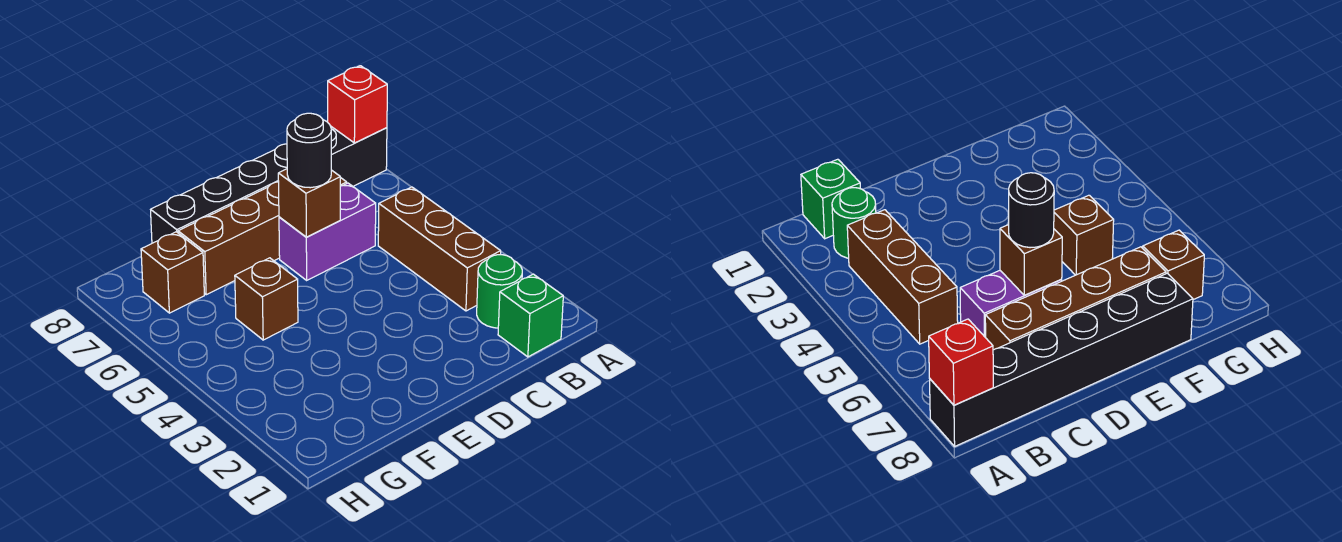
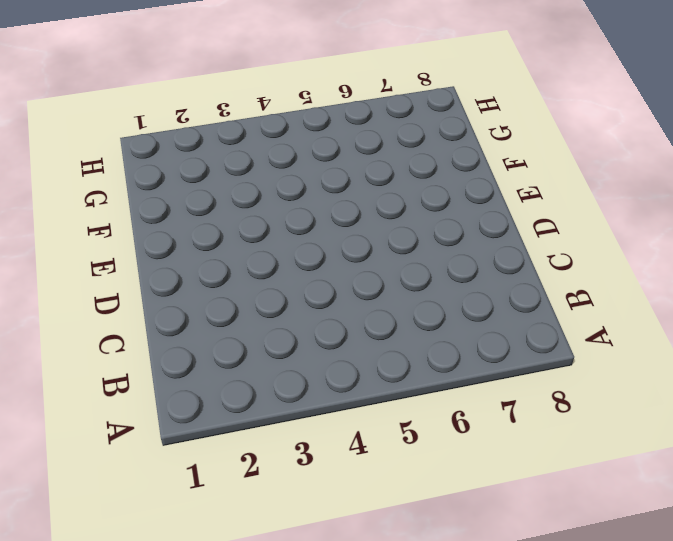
none -> black brick A8:F8 level 1
none -> green brick B1 level 1

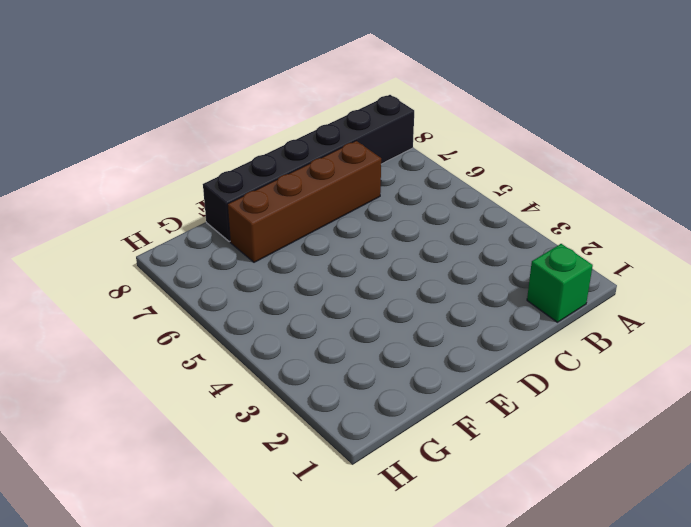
none -> green round brick B2 level 1
none -> brown brick B3:B5 level 1

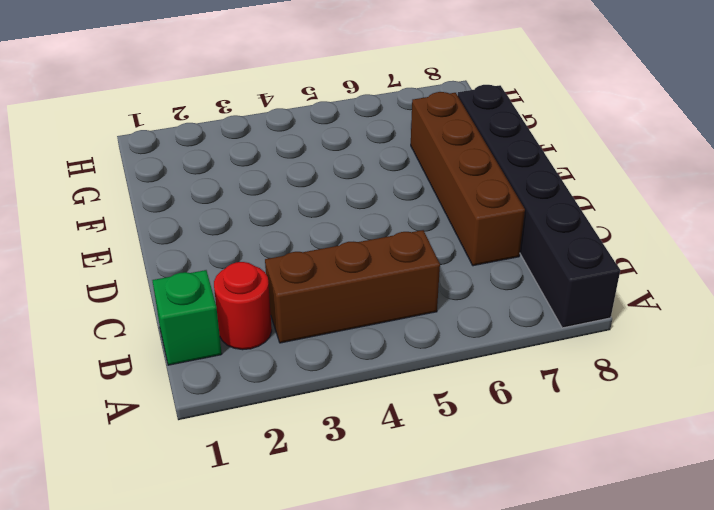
red round brick B2 level 1 -> green round brick B2 level 1
none -> purple brick C6:D6 level 1
none -> brown brick F5 level 1

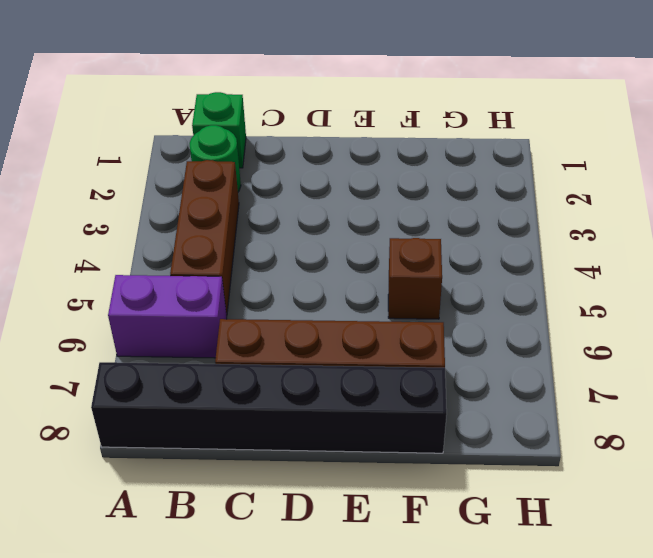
purple brick A6:B6 level 1 -> purple brick C6:D6 level 1
none -> brown brick G7 level 1
none -> red brick A8 level 2

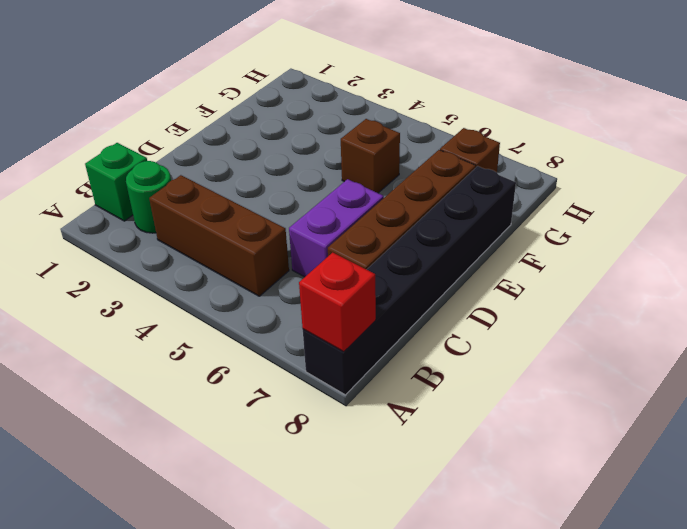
none -> brown brick D6 level 2
none -> black round brick D6 level 3

